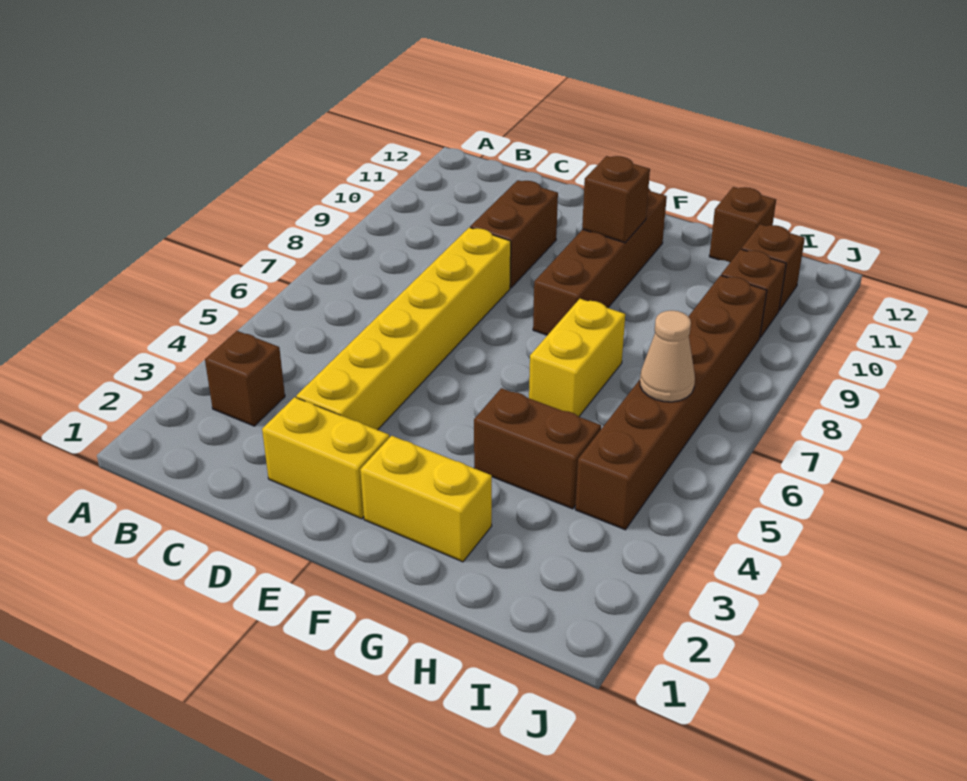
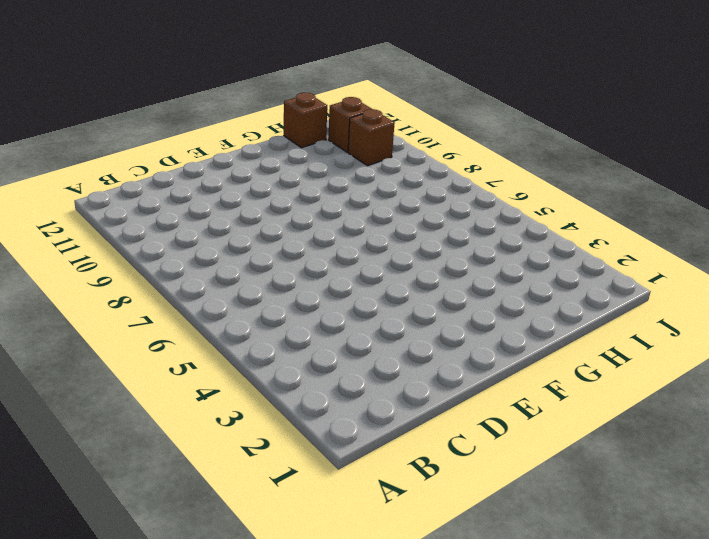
none -> brown brick B3 level 1
none -> yellow brick D2:E2 level 1
none -> yellow brick D3:D8 level 1

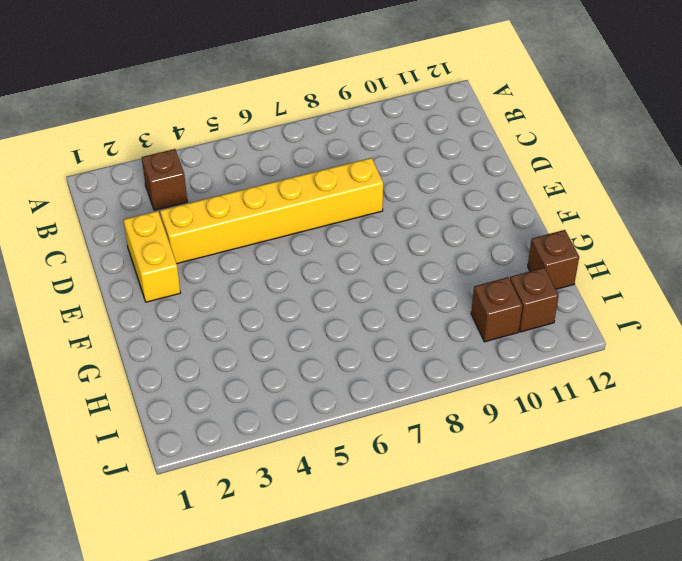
none -> brown brick D9:D10 level 1
none -> yellow brick F2:G2 level 1
none -> brown brick F8:F11 level 1

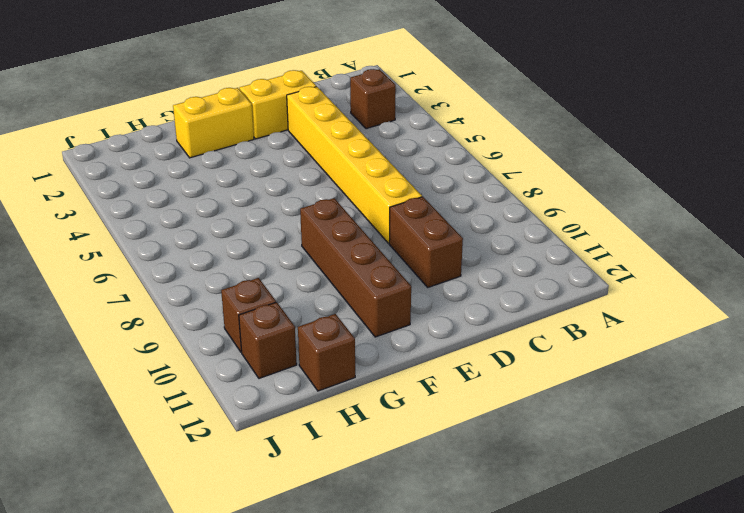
none -> brown brick G4:H4 level 1
none -> yellow brick G6:G7 level 1
none -> brown brick I4:I9 level 1

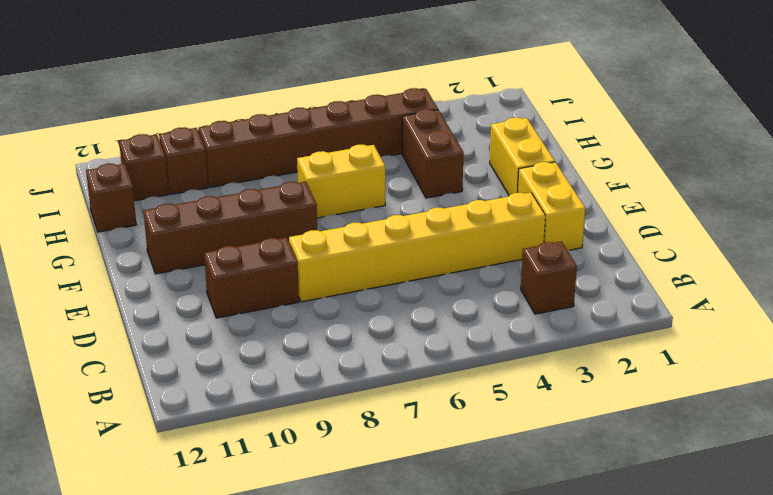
none -> brown brick F10 level 2
none -> tan cone I6 level 2

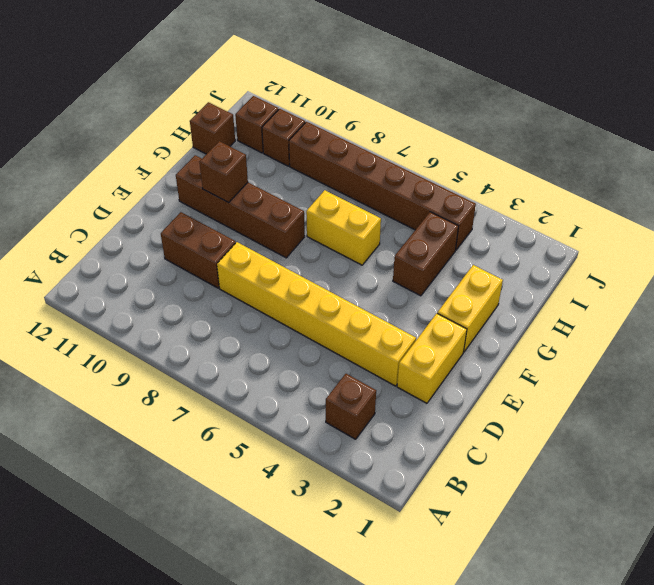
none -> tan cone I6 level 2

